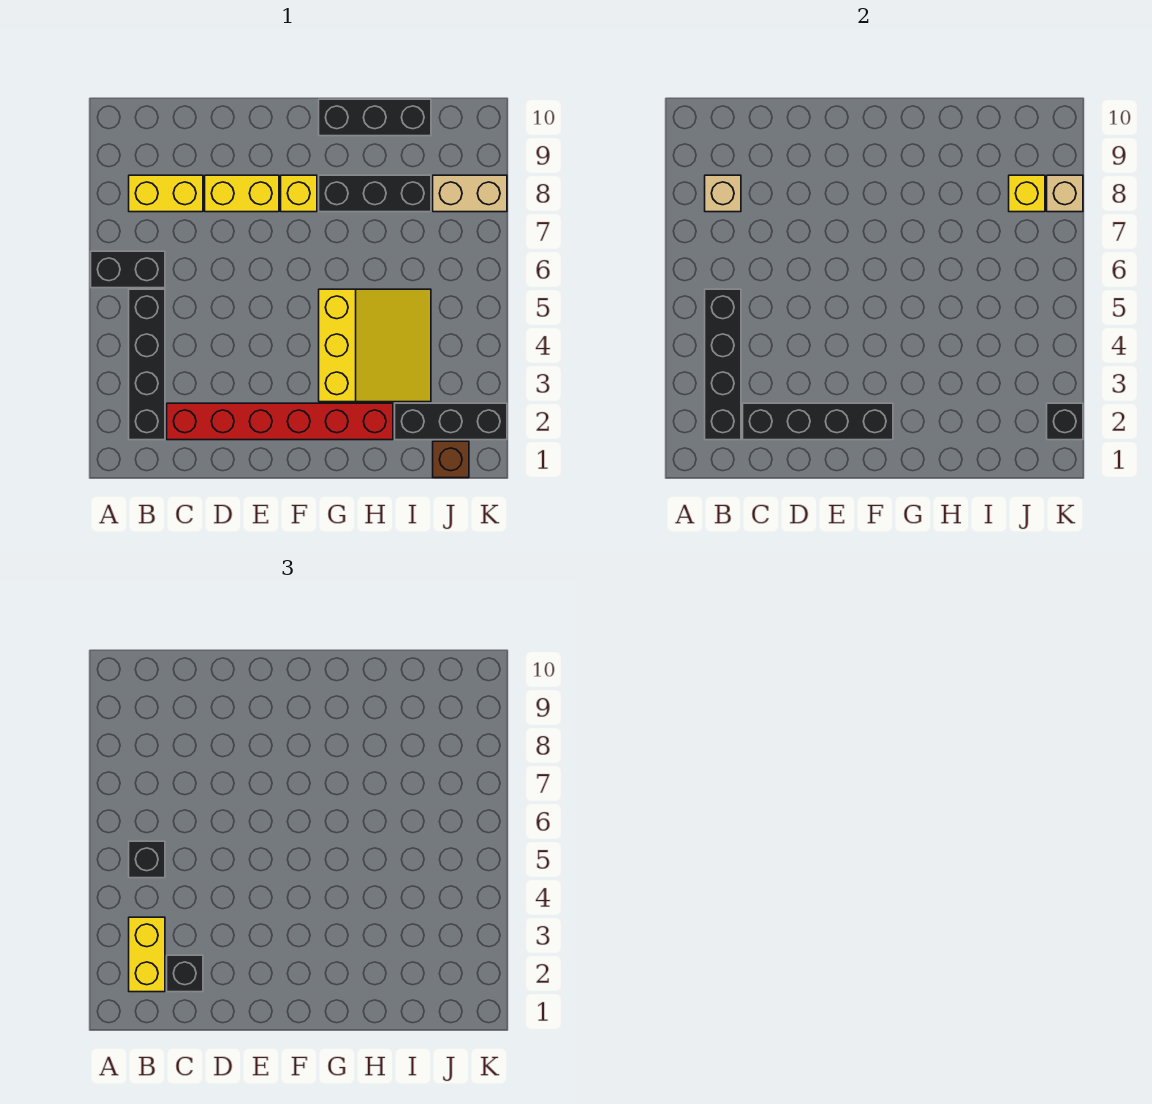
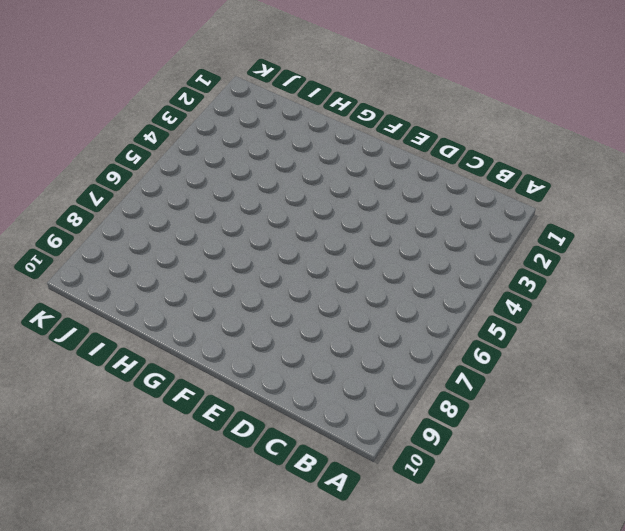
none -> black brick A6:B6 level 1
none -> black brick B2:B5 level 1
none -> yellow brick B8:C8 level 1

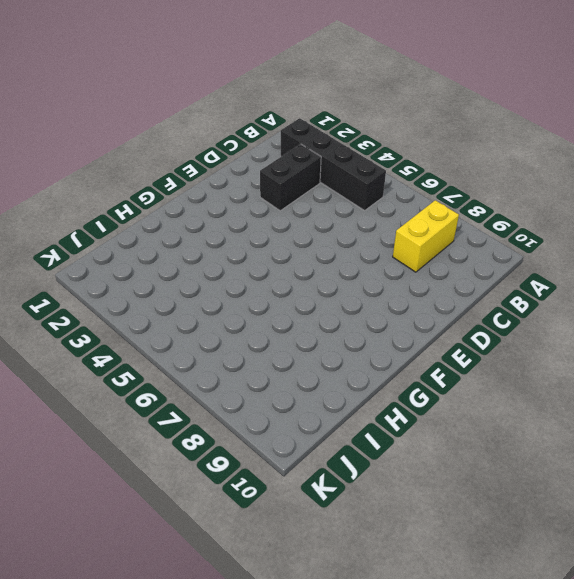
black brick C3:D3 level 1 -> black brick A6:B6 level 1
none -> red brick C2:H2 level 1
none -> yellow brick D8:E8 level 1
none -> yellow brick F8 level 1

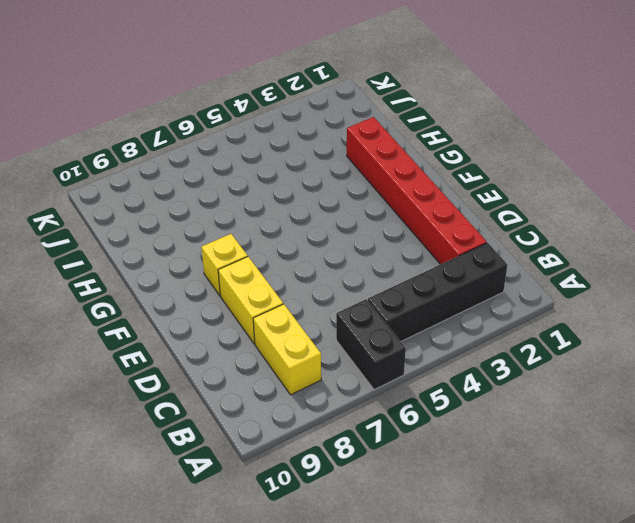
none -> yellow slope G3:I5 level 1 top G
none -> black brick G8:I8 level 1
none -> black brick G10:I10 level 1

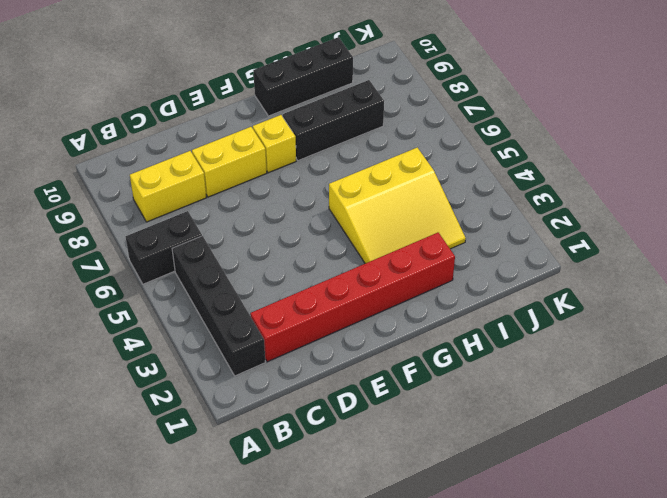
yellow slope G3:I5 level 1 top 5 -> yellow slope G3:I5 level 1 top G
none -> black brick I2:K2 level 1
none -> brown brick J1 level 1
none -> tan brick J8:K8 level 1

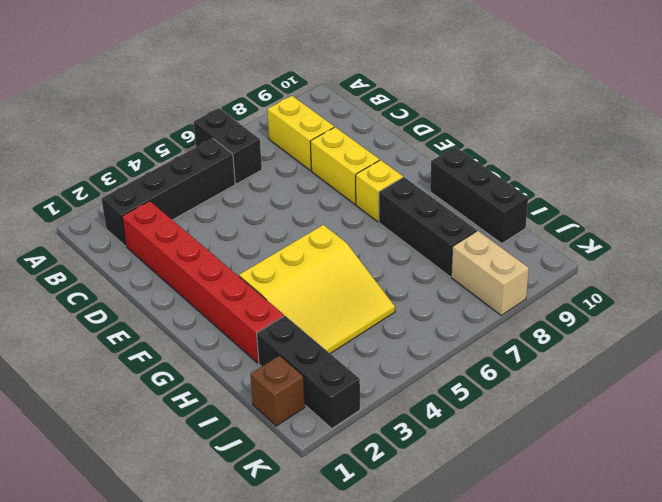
none -> black brick B2:B5 level 2
none -> tan brick B8 level 2
none -> black brick C2:F2 level 2

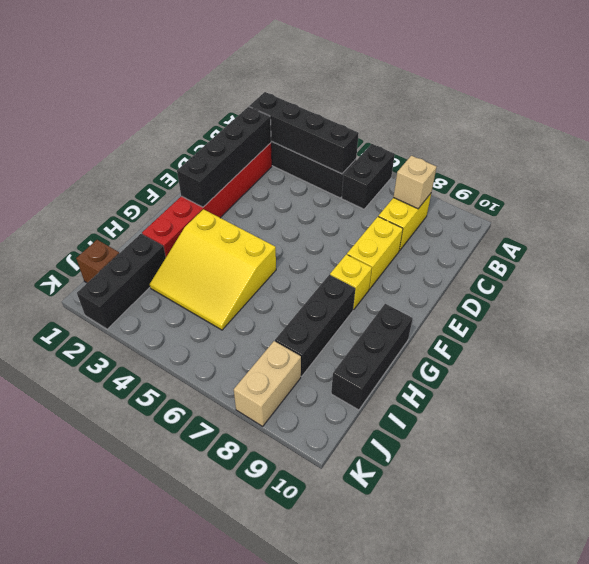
none -> yellow brick J8 level 2
none -> black brick K2 level 2
none -> tan brick K8 level 2

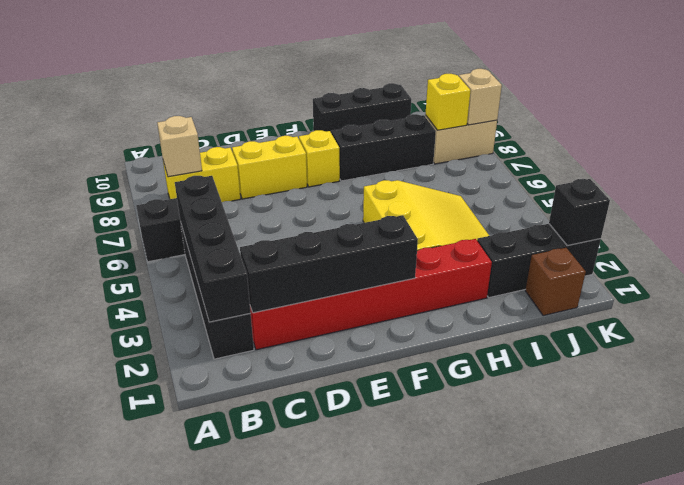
none -> yellow brick B2:B3 level 3
none -> black brick B5 level 3
none -> black brick C2 level 3

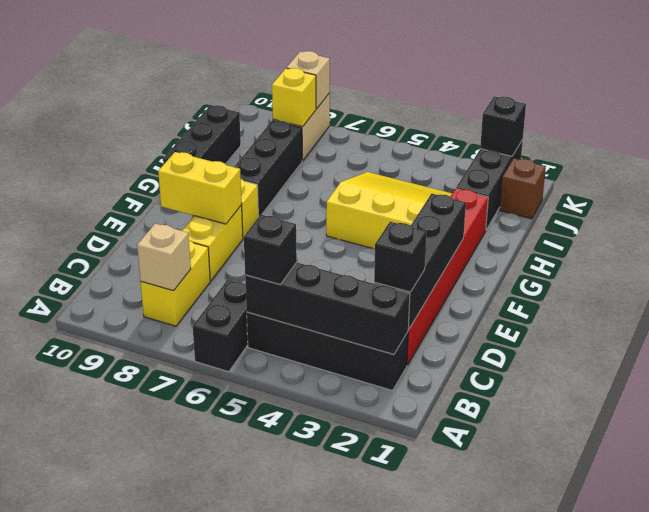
yellow brick E8:E9 level 2 -> yellow brick B2:B3 level 3

